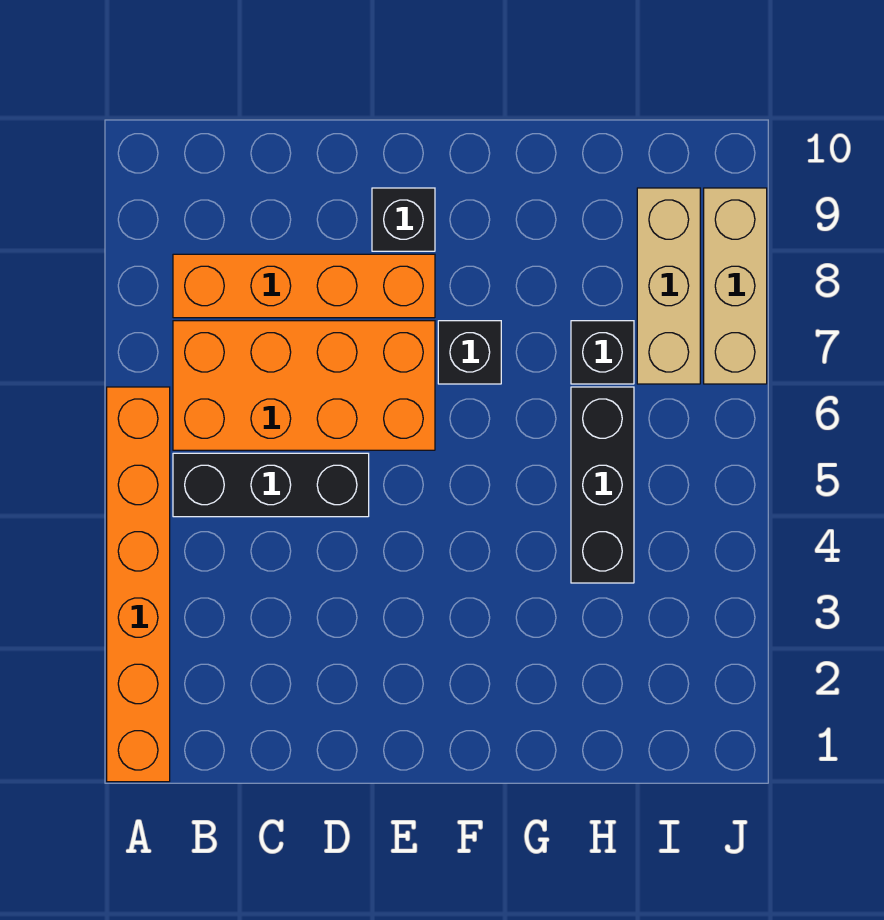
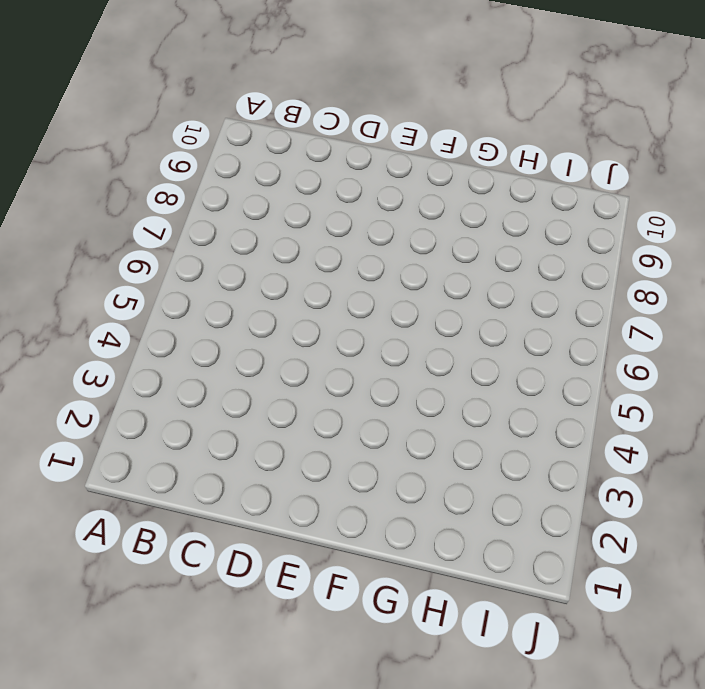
none -> orange brick A1:A6 level 1
none -> black brick B5:D5 level 1

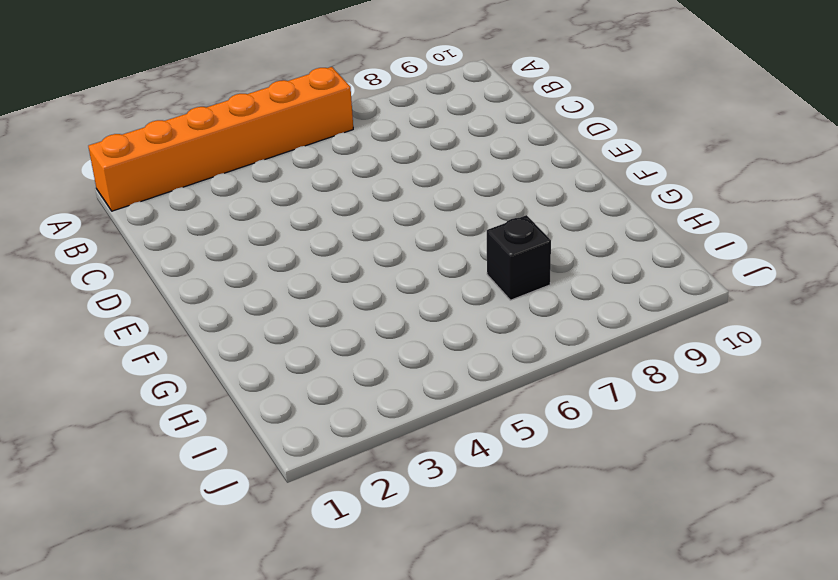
none -> black brick B5:D5 level 1
none -> orange brick B6:E7 level 1

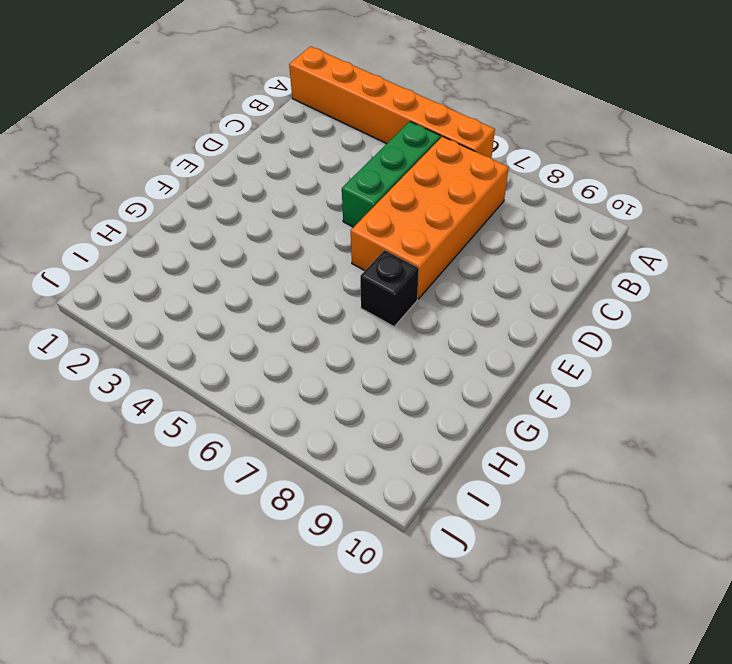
green brick B5:D5 level 1 -> black brick B5:D5 level 1
none -> orange brick B8:E8 level 1
none -> black brick E9 level 1

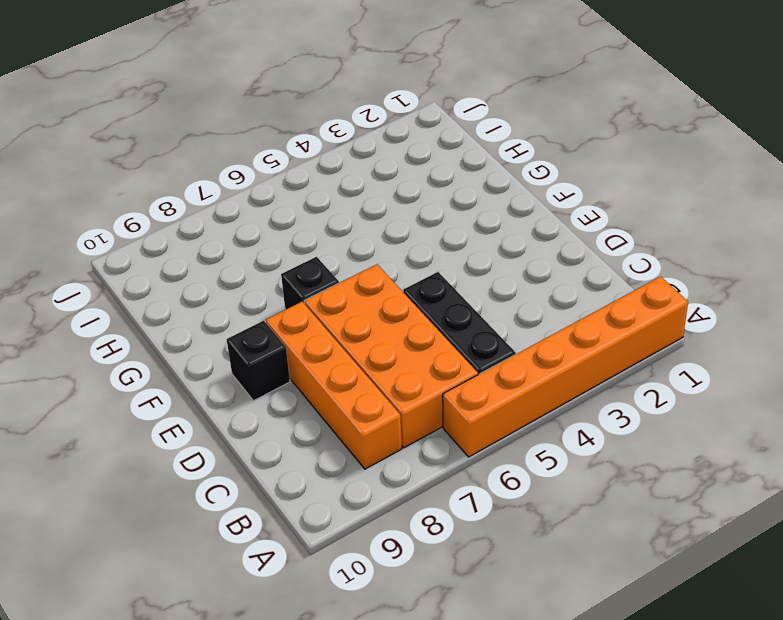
none -> black brick H4:H6 level 1
none -> black brick H7 level 1

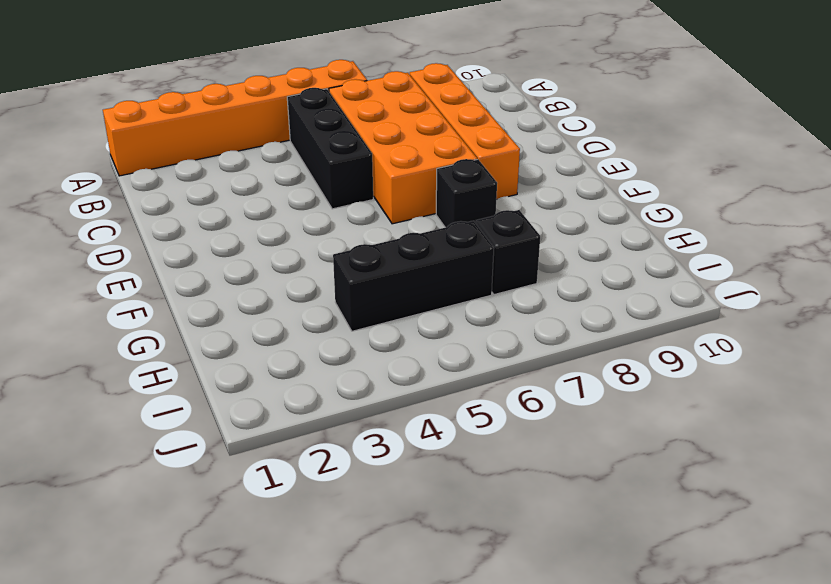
none -> black brick E9 level 1
none -> tan brick I7:I9 level 1

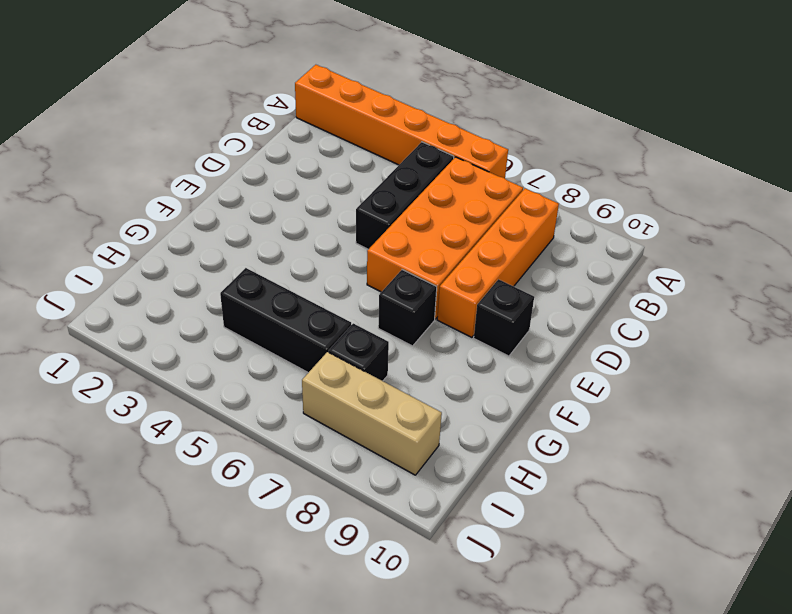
none -> tan brick J7:J9 level 1

